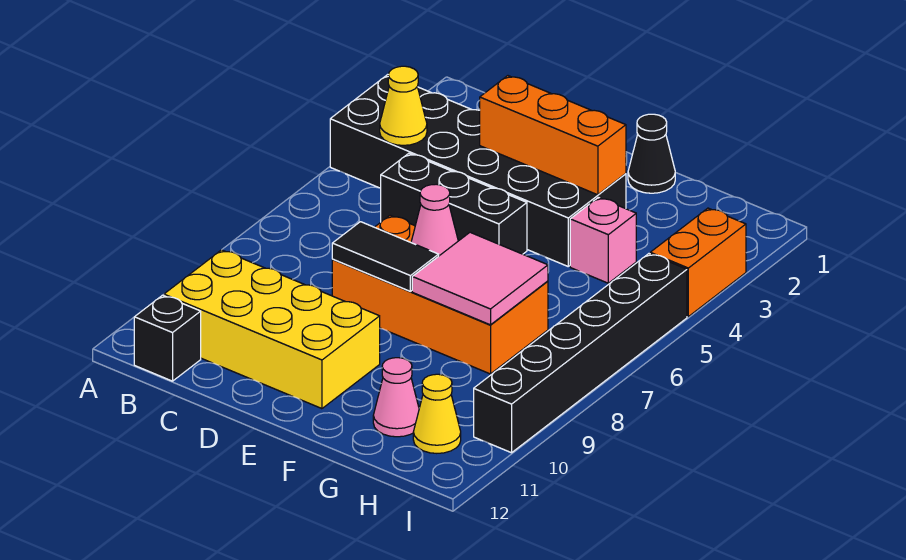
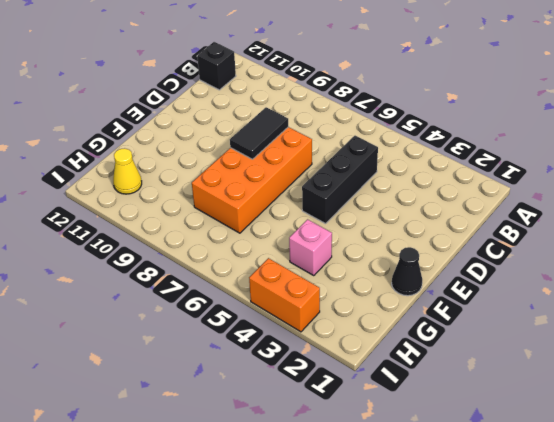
none -> black brick A3:F4 level 1
none -> yellow brick B10:E11 level 1
none -> pink cone G11 level 1

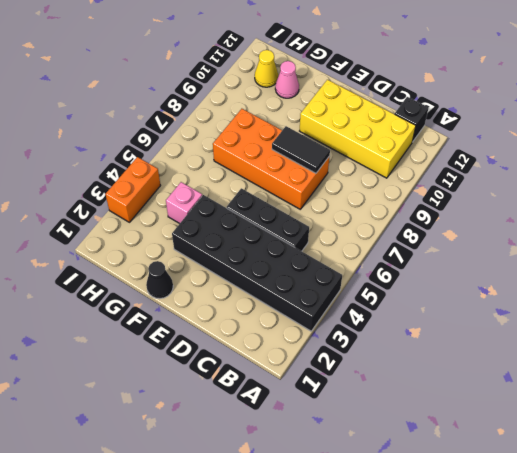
none -> black brick I5:I10 level 1
none -> yellow cone B4 level 2
none -> orange brick D3:F3 level 2

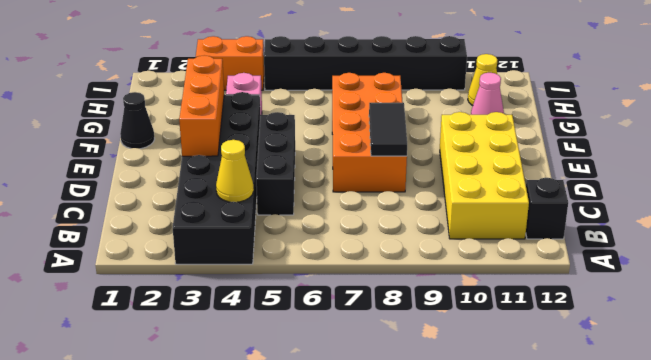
none -> pink cone E7 level 2
none -> pink tile F7:G8 level 2

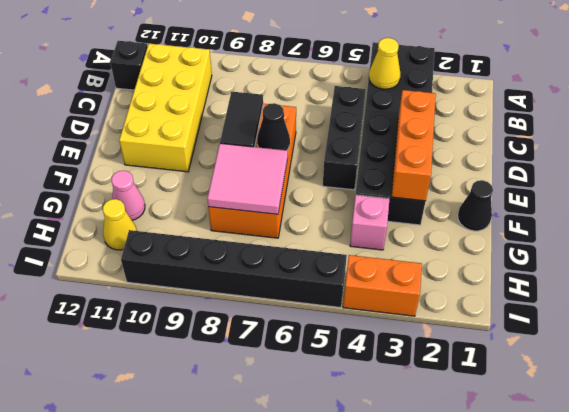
black cone E7 level 2 -> pink cone E7 level 2

